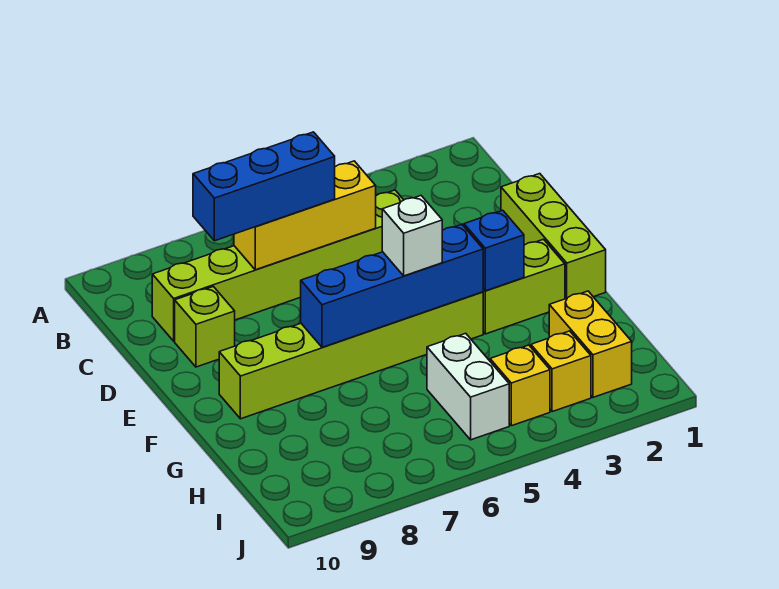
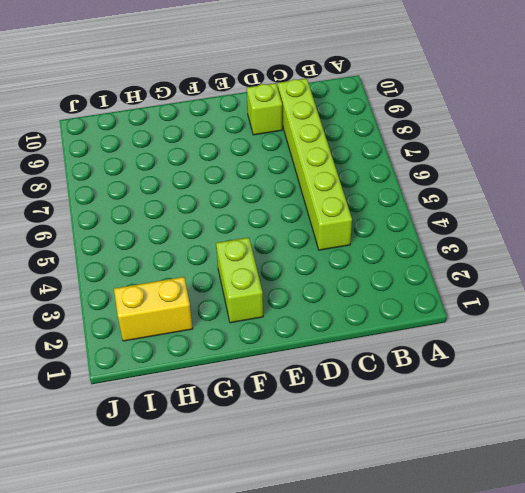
none -> lime brick D1:F1 level 1
none -> lime brick F4:F9 level 1
none -> white brick H5:I5 level 1

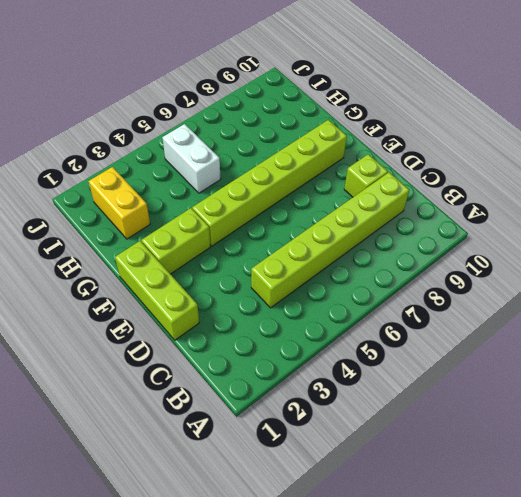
none -> yellow brick I3 level 1
none -> yellow brick I4 level 1
none -> yellow brick C5:C7 level 2

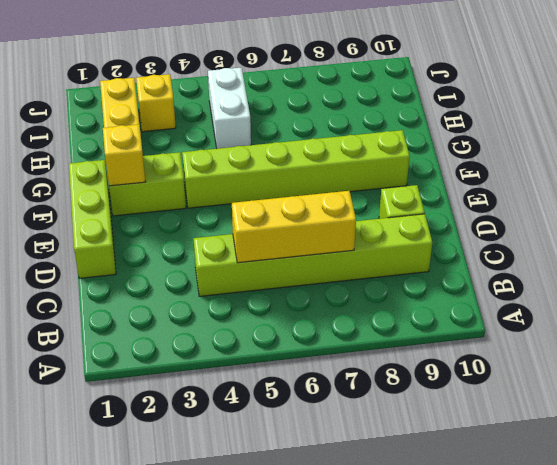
yellow brick F2 level 2 -> yellow brick I4 level 1
none -> blue brick F3 level 2
none -> blue brick F4:F7 level 2
none -> blue brick C6:C8 level 3

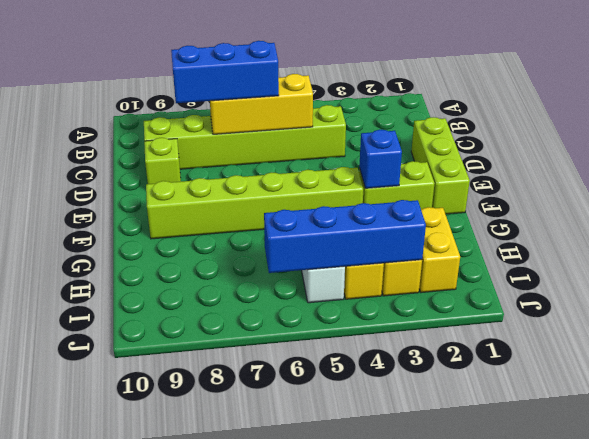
blue brick I3:I6 level 2 -> blue brick F4:F7 level 2
none -> white brick F5 level 3

